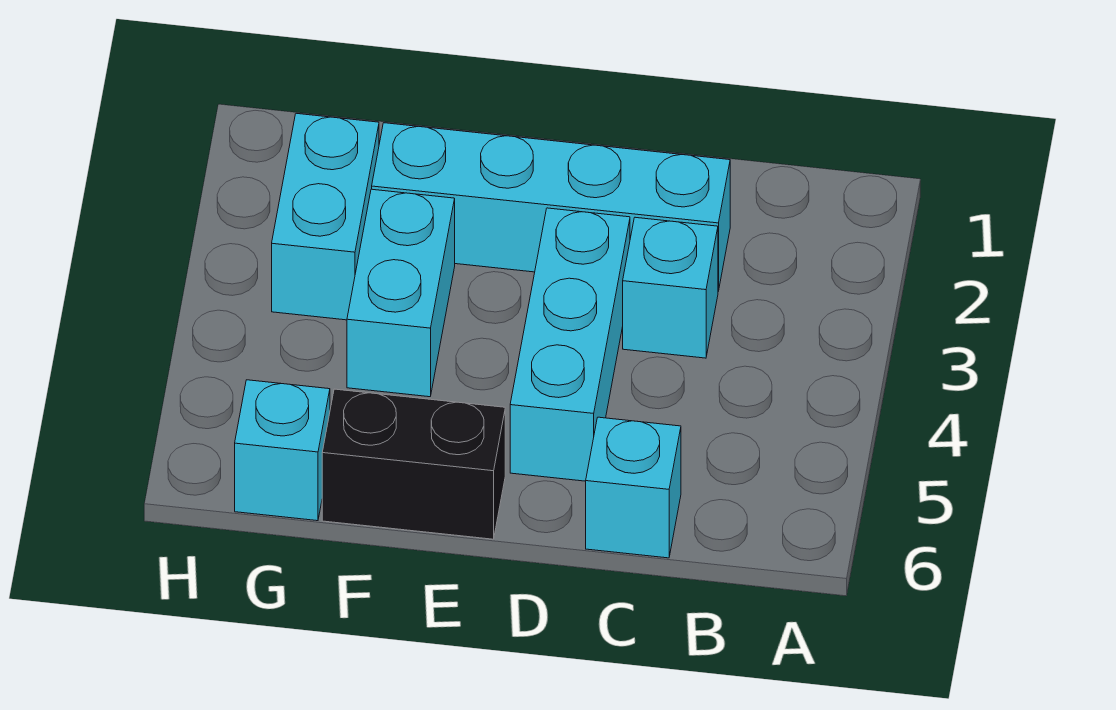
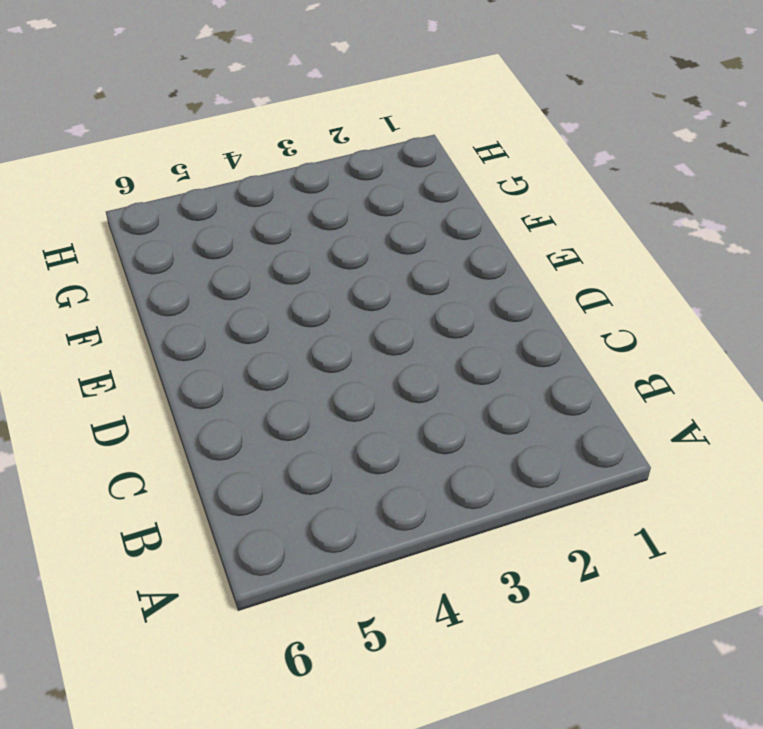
none -> cyan brick C2:F2 level 1
none -> cyan brick C3 level 1

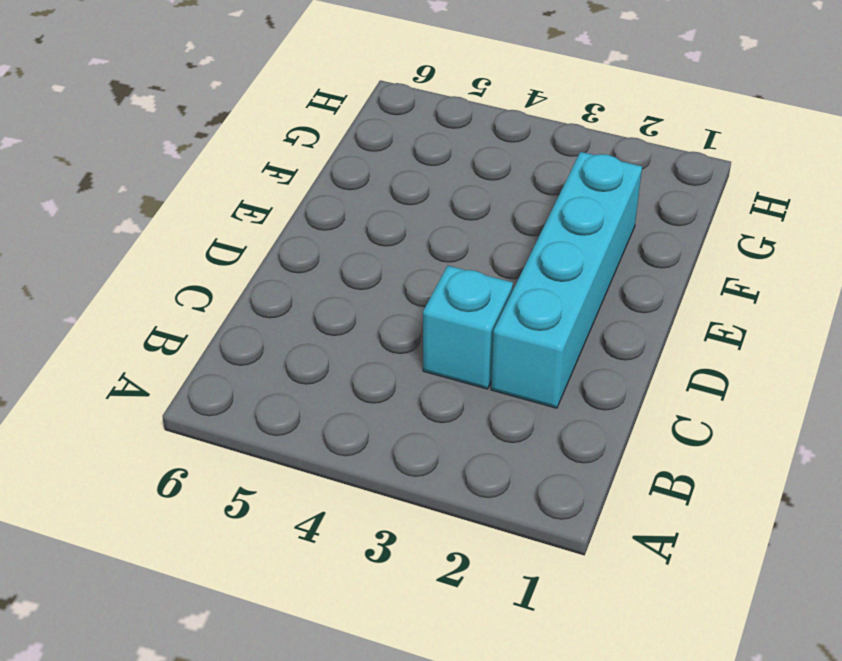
none -> cyan brick C6 level 1
none -> cyan brick D3:D5 level 1

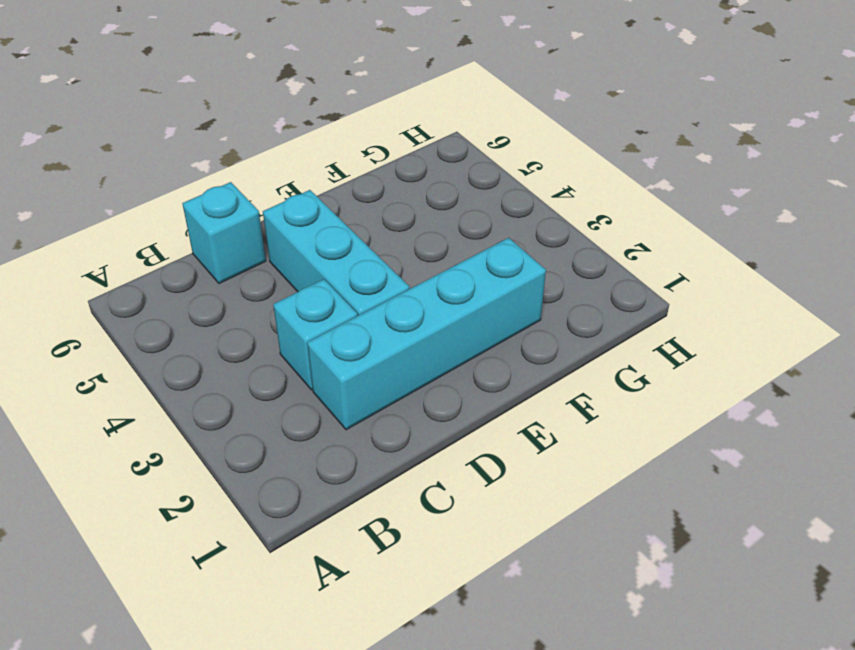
none -> black brick E6:F6 level 1
none -> cyan brick F3:F4 level 1

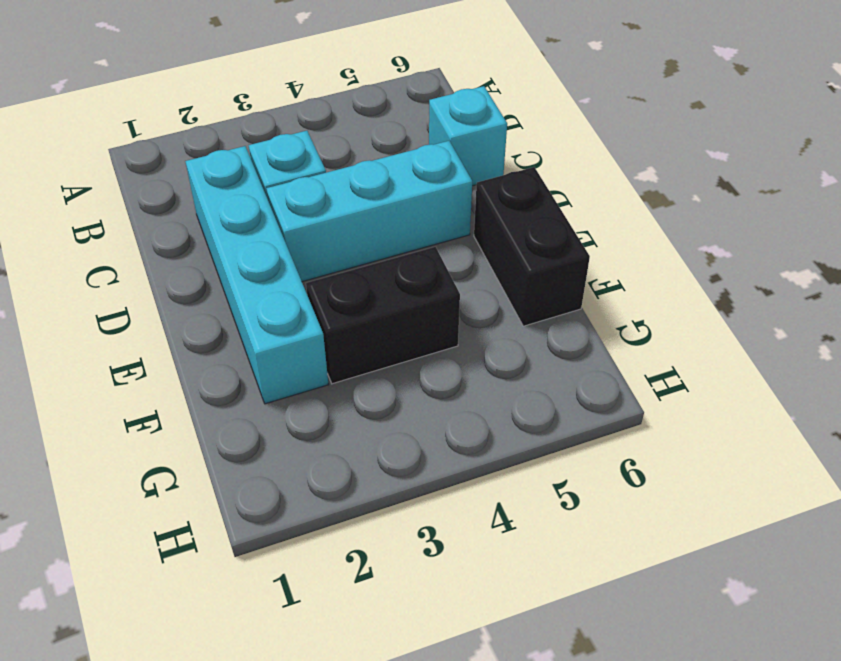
black brick F3:F4 level 1 -> cyan brick F3:F4 level 1
none -> cyan brick G2:G3 level 1
none -> cyan brick G6 level 1

